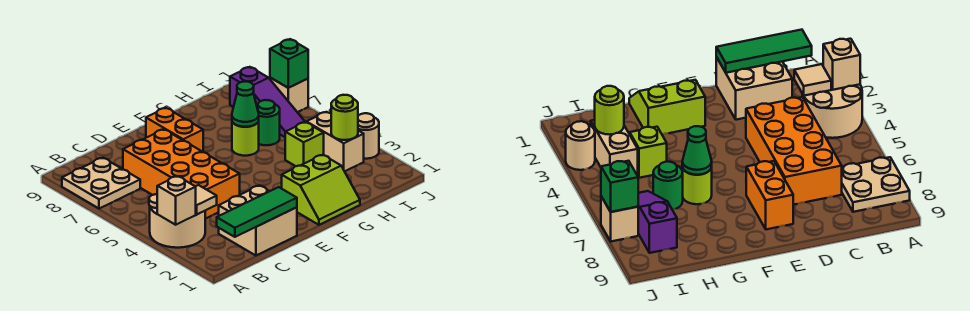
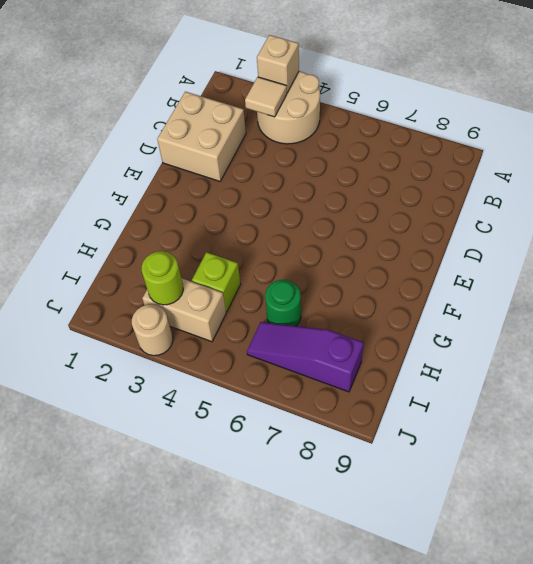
none -> tan plate A7:B8 level 1
none -> orange brick C4:D7 level 1
none -> orange brick E7:E8 level 1

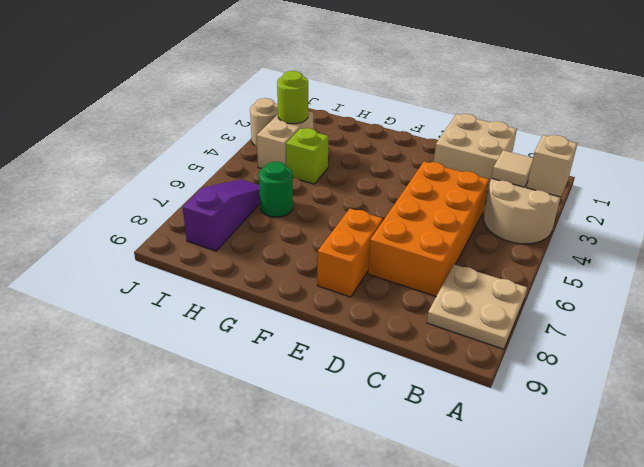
none -> lime slope F1:G2 level 1 top 2
none -> lime round brick G6 level 1
none -> tan brick J7 level 1

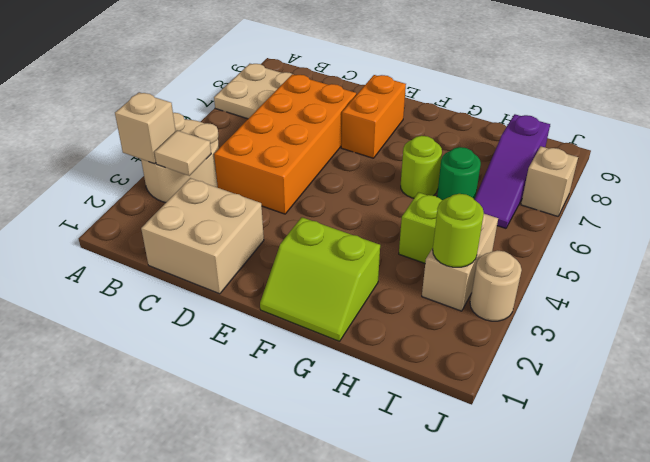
none -> green tile B1:D1 level 2
none -> green cone G6 level 2
none -> green brick J7 level 2

